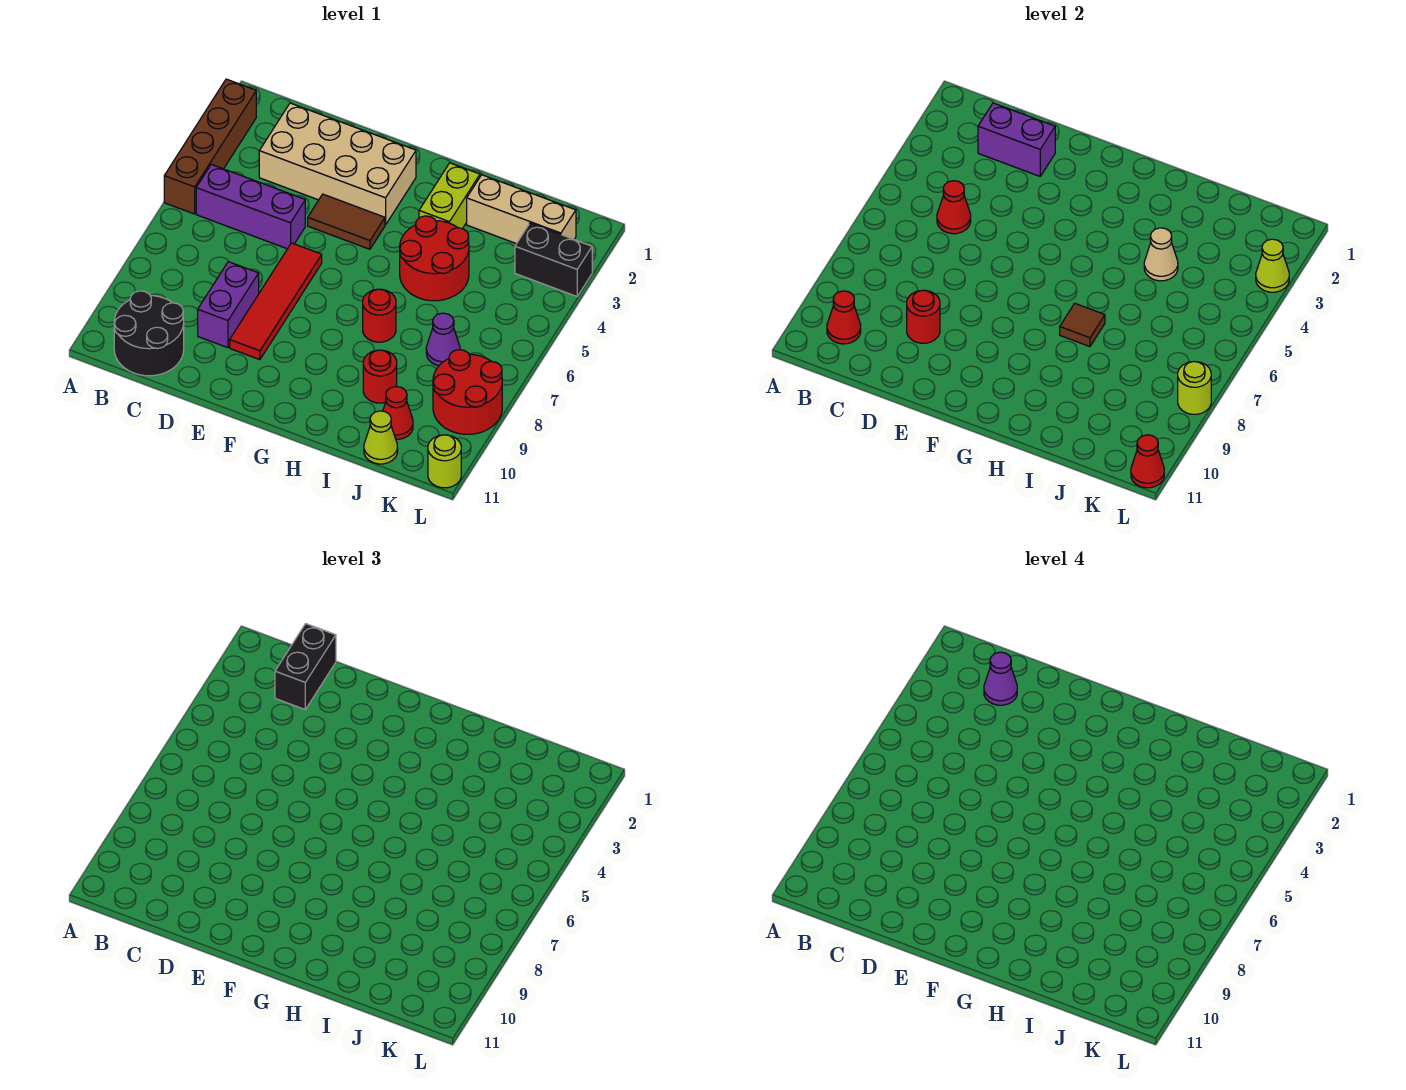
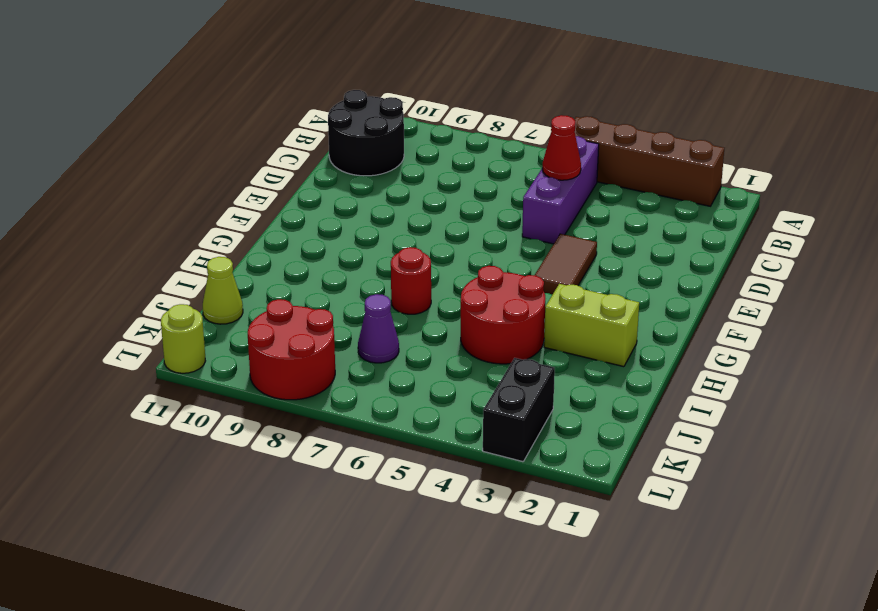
none -> tan brick C2:F3 level 1
none -> purple brick D8:D9 level 1
none -> red tile E6:E9 level 1

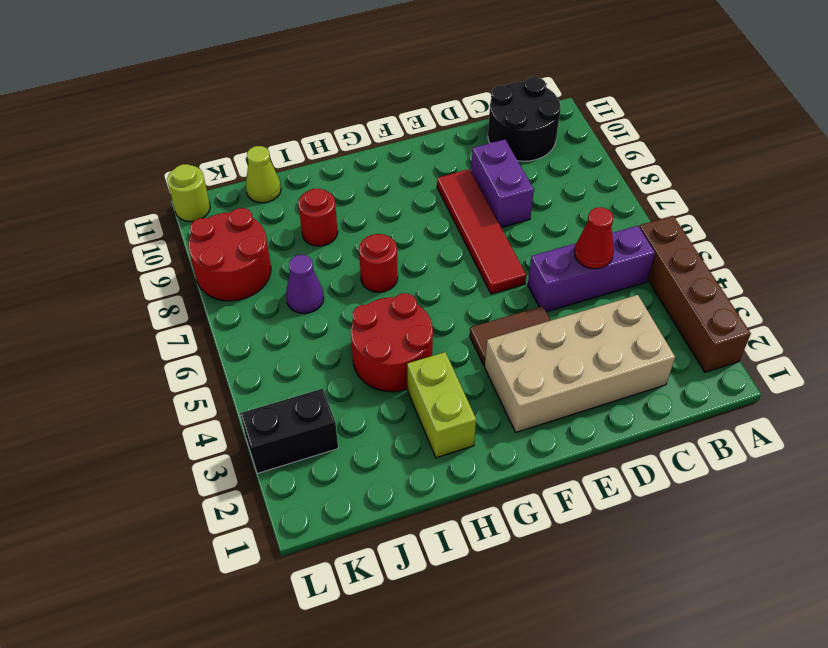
none -> tan brick I2:K2 level 1
none -> red cone J10 level 1
none -> red cone B10 level 2

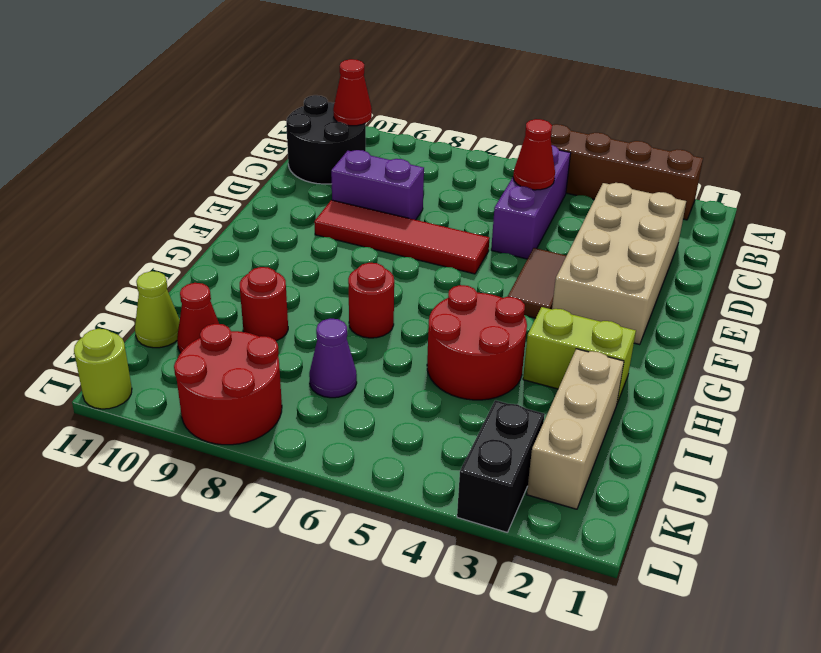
none -> purple brick C2:D2 level 2
none -> red round brick D9 level 2
none -> brown tile H7 level 2

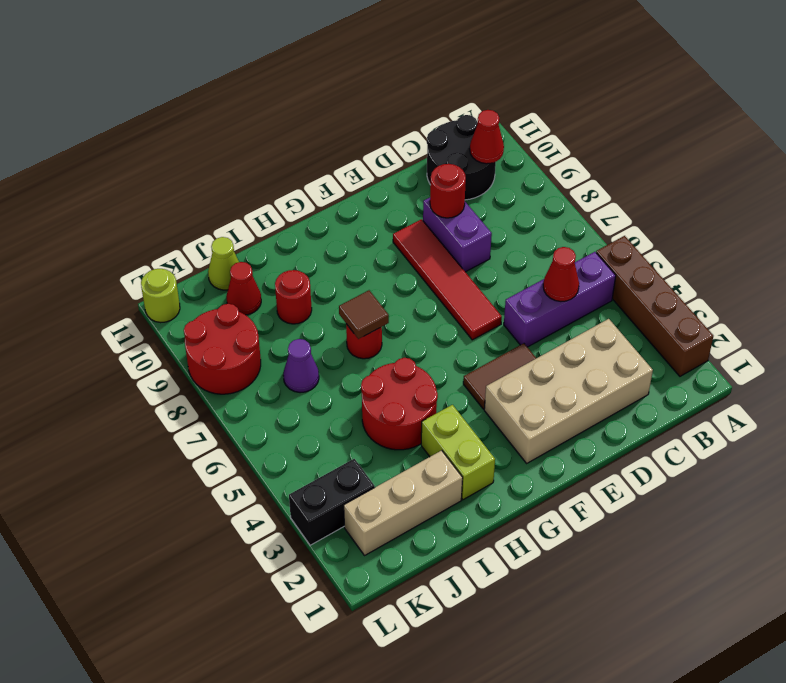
none -> purple brick C2:D2 level 2
none -> tan cone I4 level 2
none -> lime cone L3 level 2

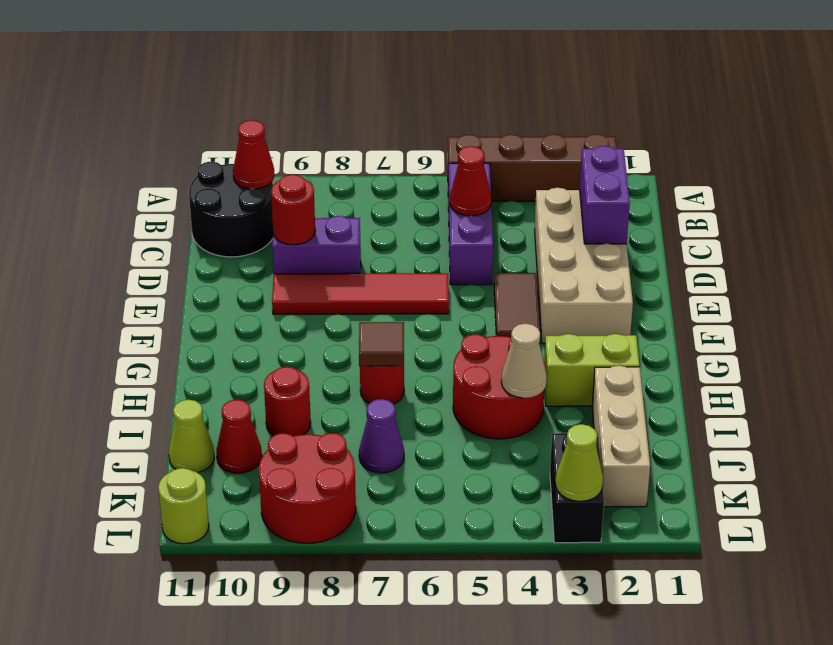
none -> lime round brick L8 level 2
none -> red cone L11 level 2
none -> black brick C1:C2 level 3

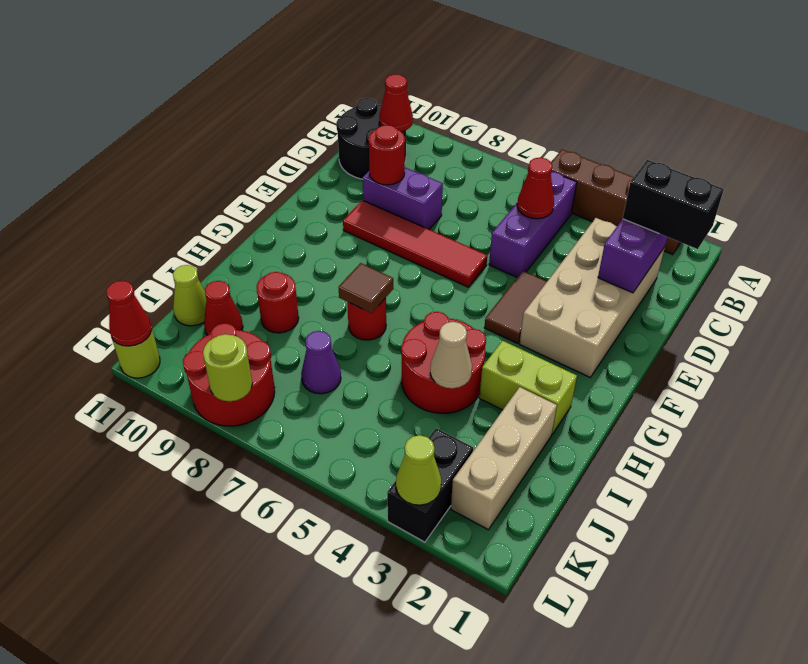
none -> purple cone C2 level 4

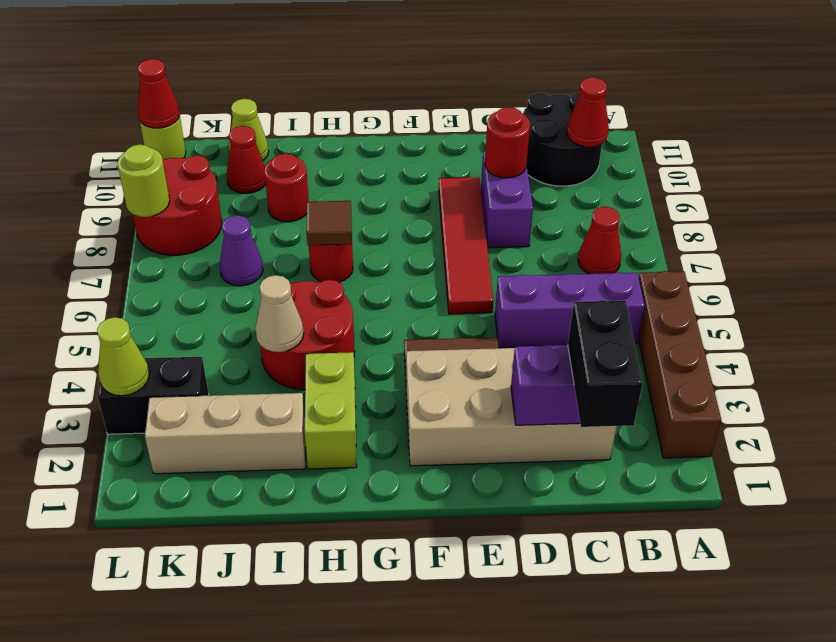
red cone B7 level 1 -> red cone C5 level 2
none -> purple cone C2 level 4

